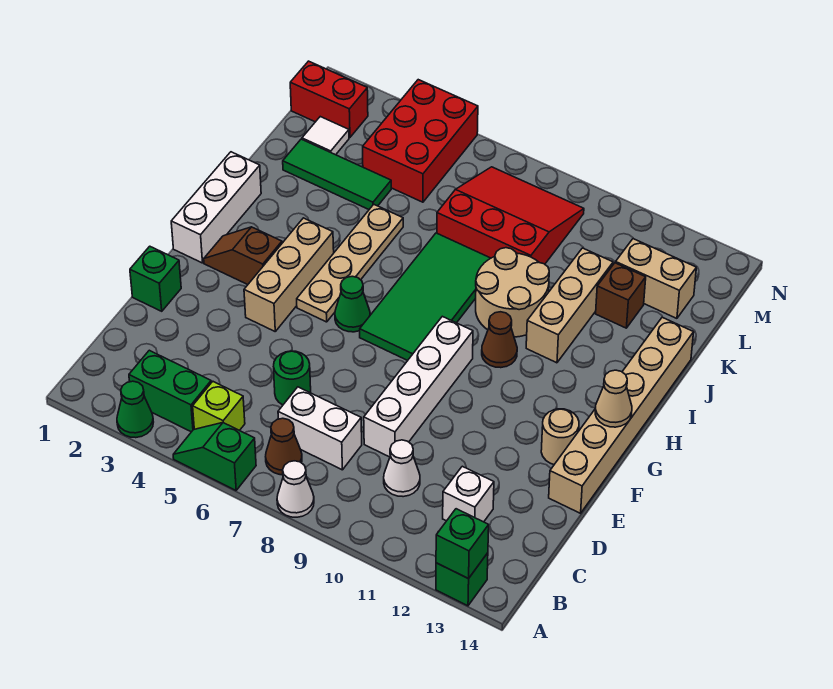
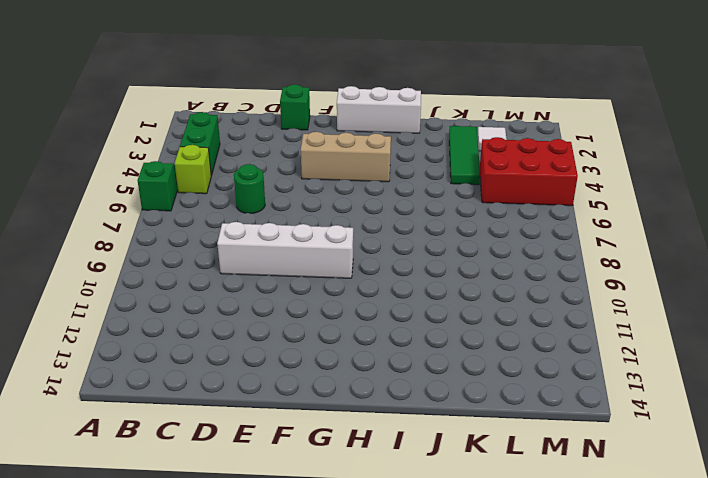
none -> green cone A3 level 1
none -> white cone A8 level 1
none -> green brick A13 level 1
none -> brown cone B7 level 1

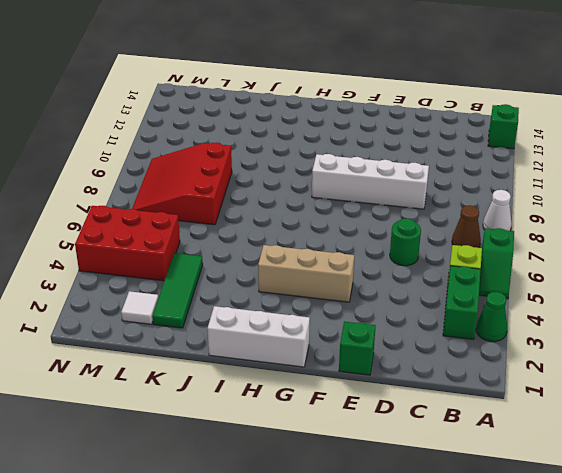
none -> white brick C7:C8 level 1
none -> white cone C10 level 1
none -> white brick C12 level 1
none -> tan brick E14:J14 level 1

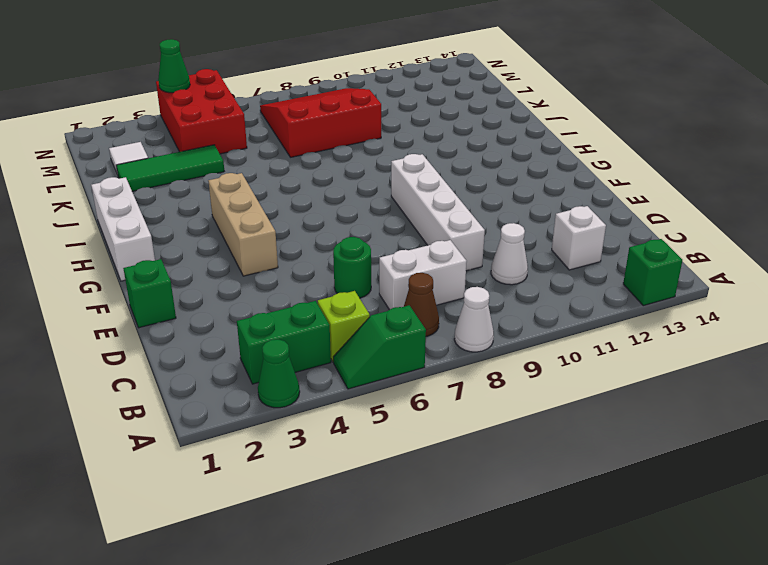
green cone N4 level 2 -> green cone G6 level 1
none -> tan brick E14:J14 level 1
none -> tan round brick F13 level 1
none -> brown slope G2:G3 level 1 top 3
none -> tan plate G5:J5 level 1

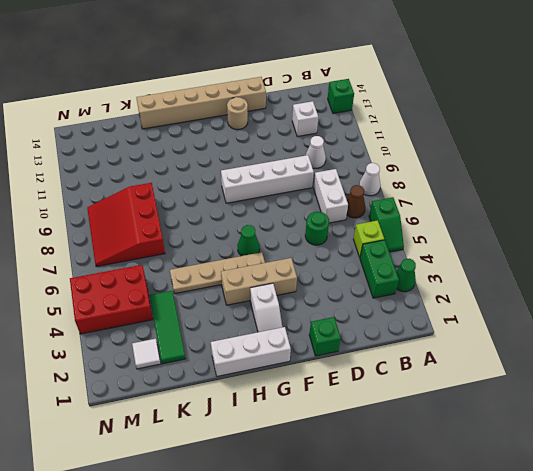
white slope G2:G3 level 1 top 3 -> brown slope G2:G3 level 1 top 3
none -> green tile G7:J8 level 1
none -> brown cone H10 level 1
none -> tan round brick I9:J10 level 1
none -> tan brick I11:K11 level 1

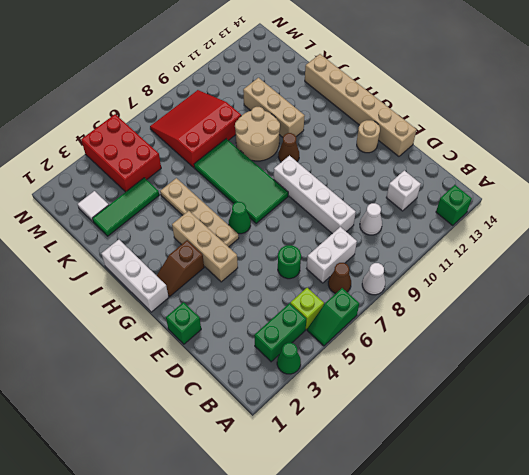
none -> brown brick K12 level 1
none -> tan brick L12:L13 level 1
none -> red brick M1:M2 level 1
none -> green brick A13 level 2

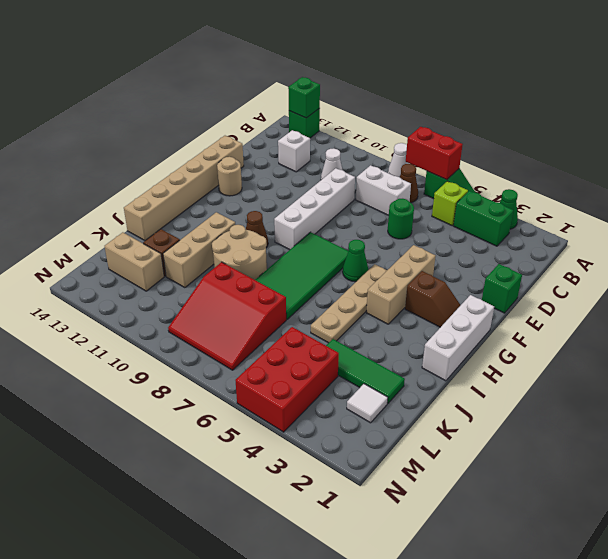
red brick A6:A7 level 2 -> red brick M1:M2 level 1
none -> tan cone G14 level 2

